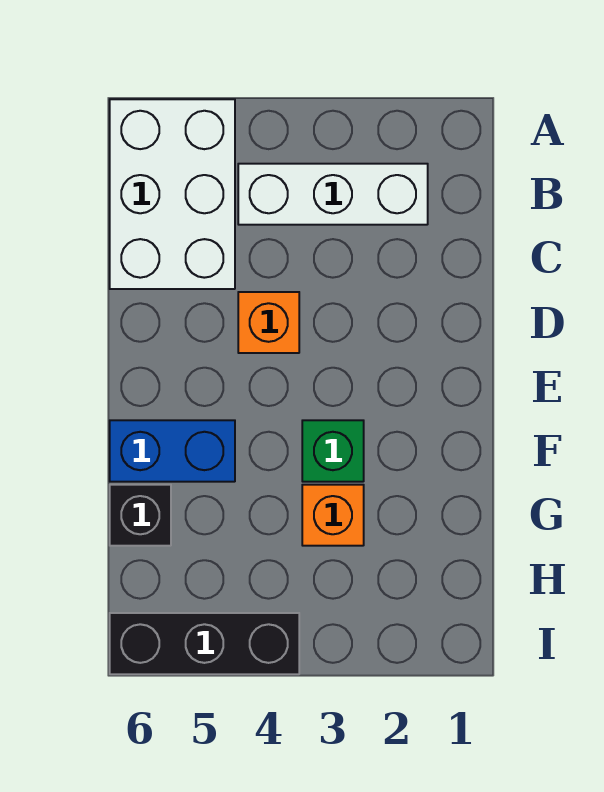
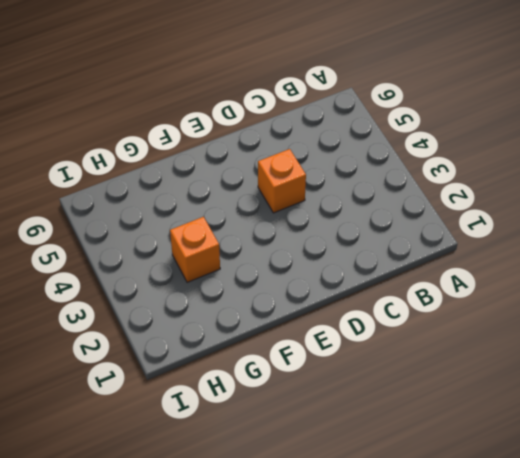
none -> white brick A5:C6 level 1
none -> white brick B2:B4 level 1

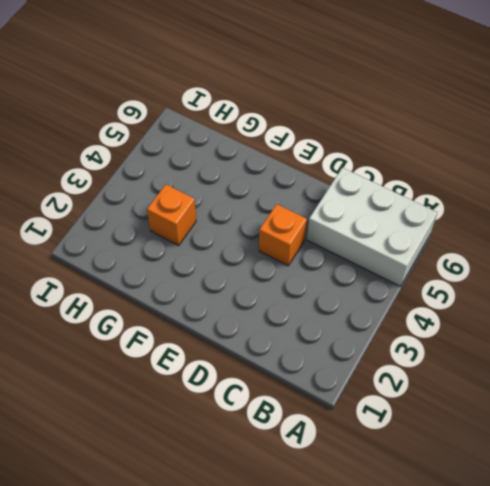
none -> white brick B2:B4 level 1
none -> green brick F3 level 1

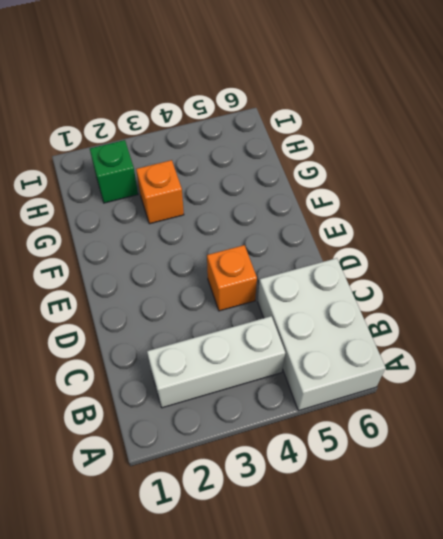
green brick H2 level 1 -> green brick F3 level 1
none -> blue brick F5:F6 level 1
none -> black brick G6 level 1

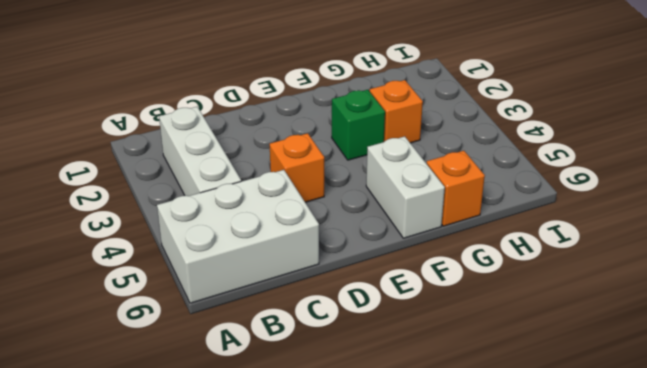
white brick F5:F6 level 1 -> blue brick F5:F6 level 1
orange brick G6 level 1 -> black brick G6 level 1
none -> black brick I4:I6 level 1

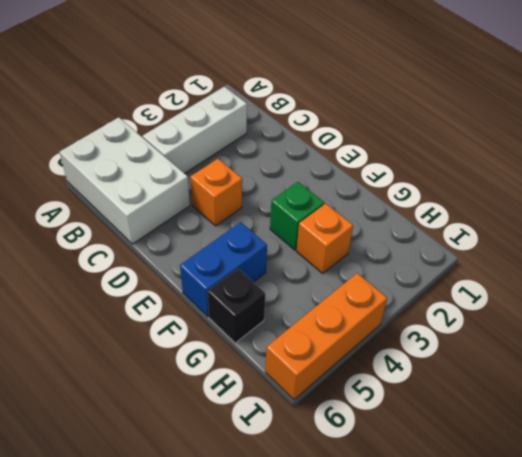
orange brick I4:I6 level 1 -> black brick I4:I6 level 1

